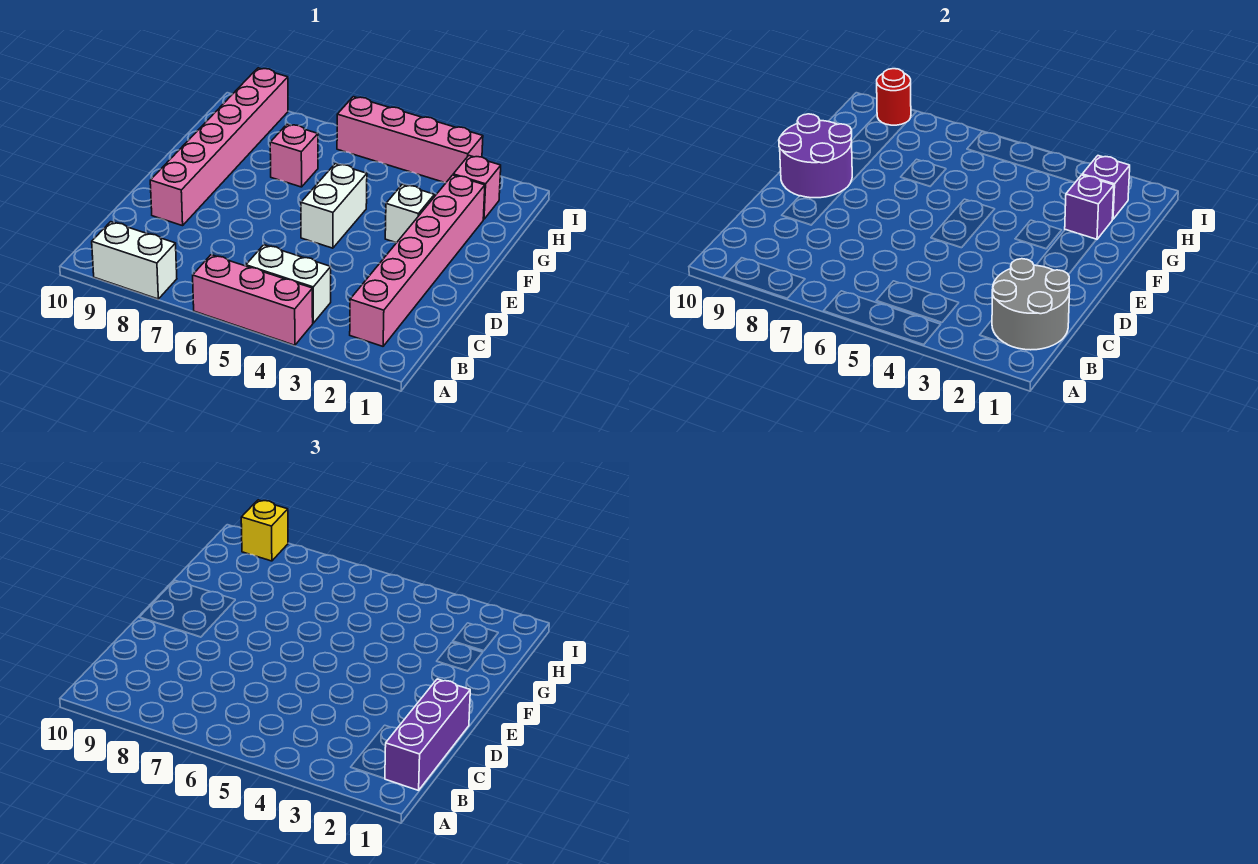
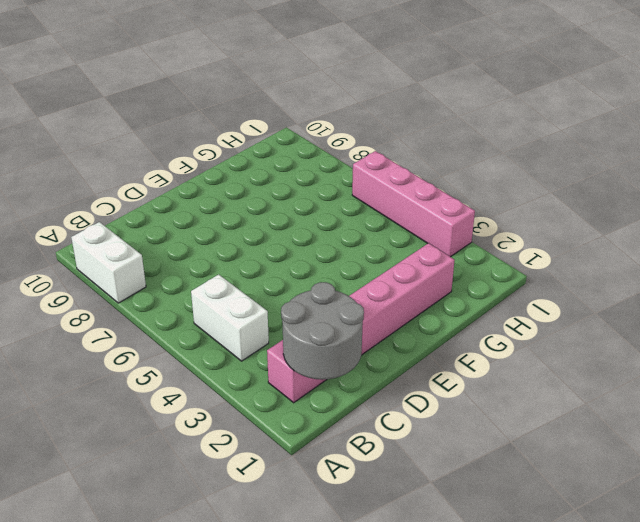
none -> pink brick A4:A6 level 1
none -> pink brick D9:I9 level 1
none -> white brick E5:F5 level 1

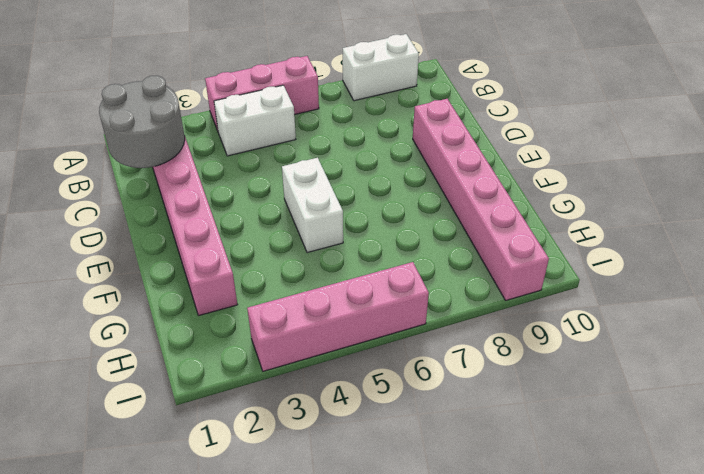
none -> white brick F3 level 1
none -> pink brick G7 level 1
none -> pink brick H2 level 1

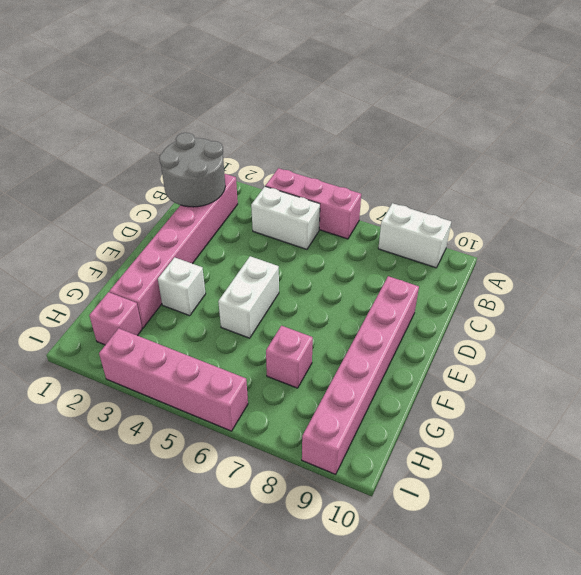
none -> purple round brick E9:F10 level 2
none -> purple brick G2 level 2
none -> purple brick H2 level 2

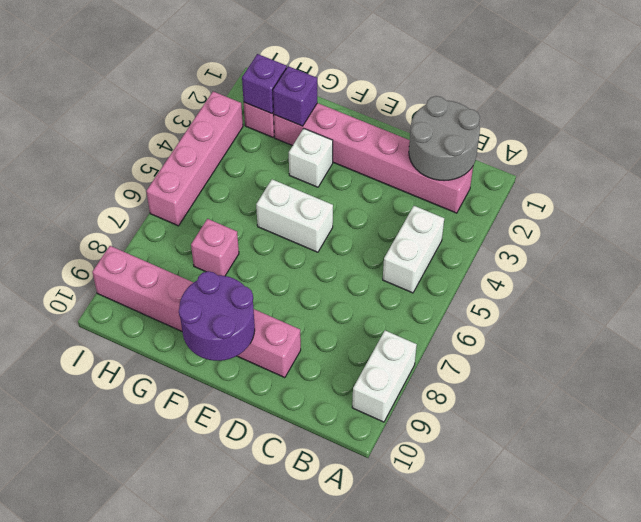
none -> pink brick A4:A6 level 1
none -> red round brick I9 level 2
none -> purple brick B1:D1 level 3

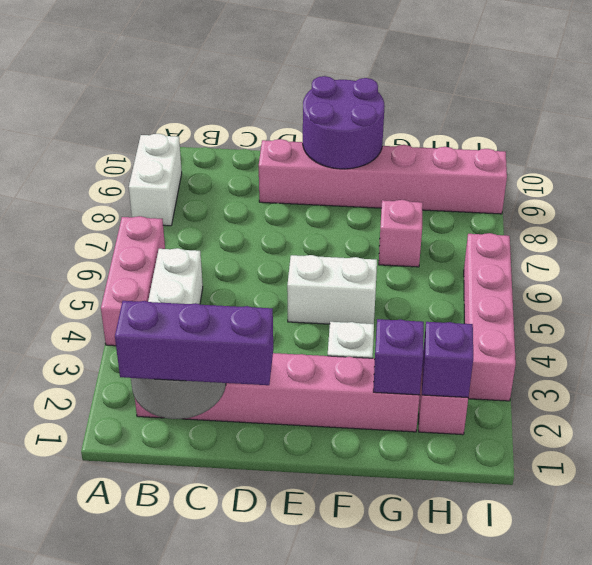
none -> red round brick I9 level 2
none -> yellow brick I9 level 3

